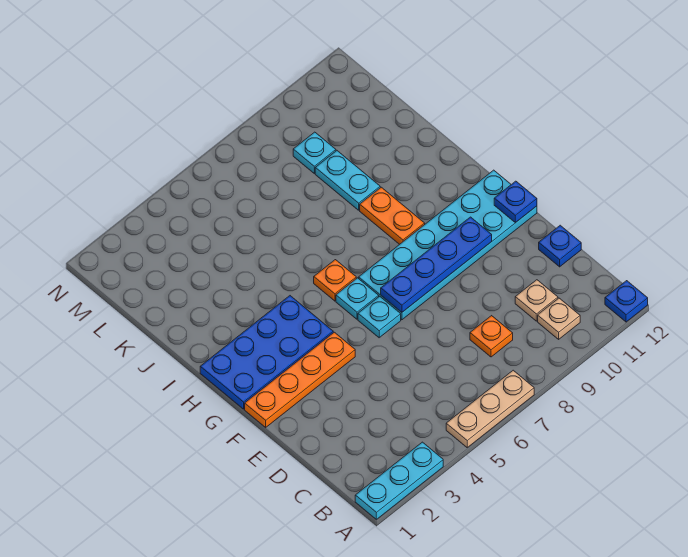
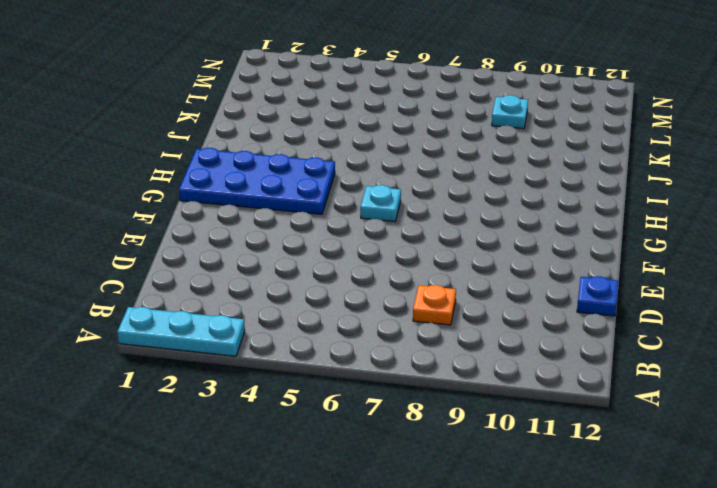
none -> tan plate A5:A7 level 1
none -> blue plate A12 level 1
none -> tan plate B10 level 1

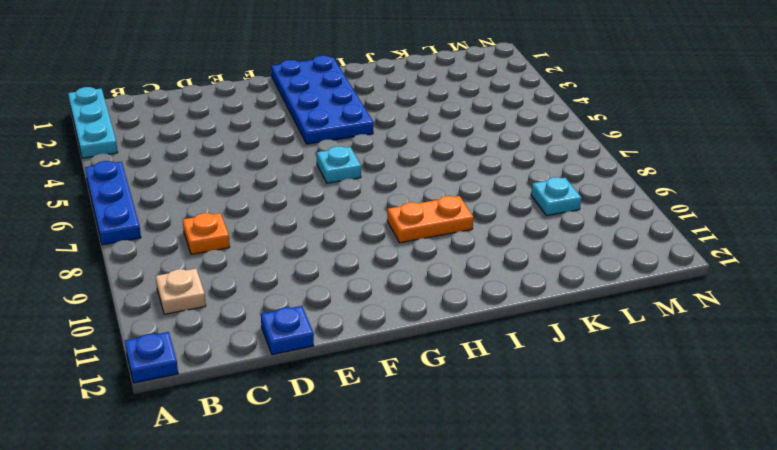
blue plate A5:A7 level 1 -> tan plate A5:A7 level 1
none -> tan plate C10 level 1
none -> orange plate F1:F4 level 1
none -> cyan plate F6 level 1

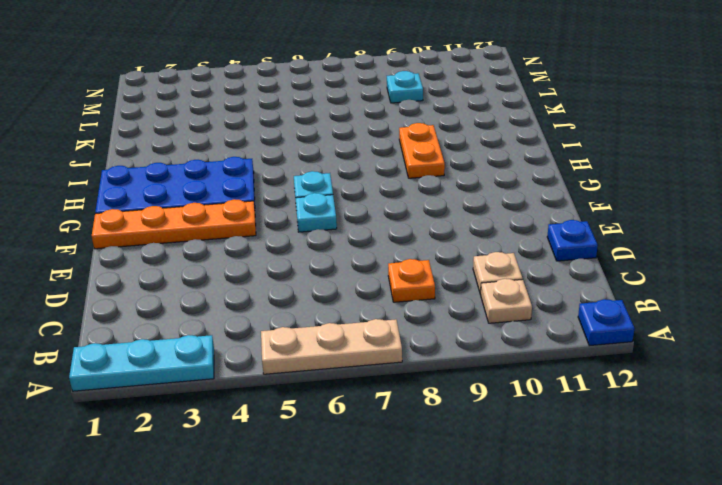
none -> cyan plate F7:G12 level 1
none -> orange plate H6 level 1
none -> cyan plate J9:K9 level 1

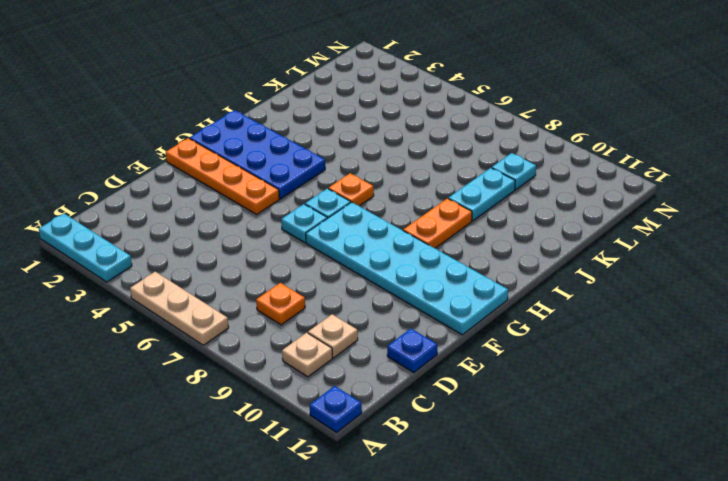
none -> blue plate F7:F10 level 2
none -> blue plate F12 level 2

